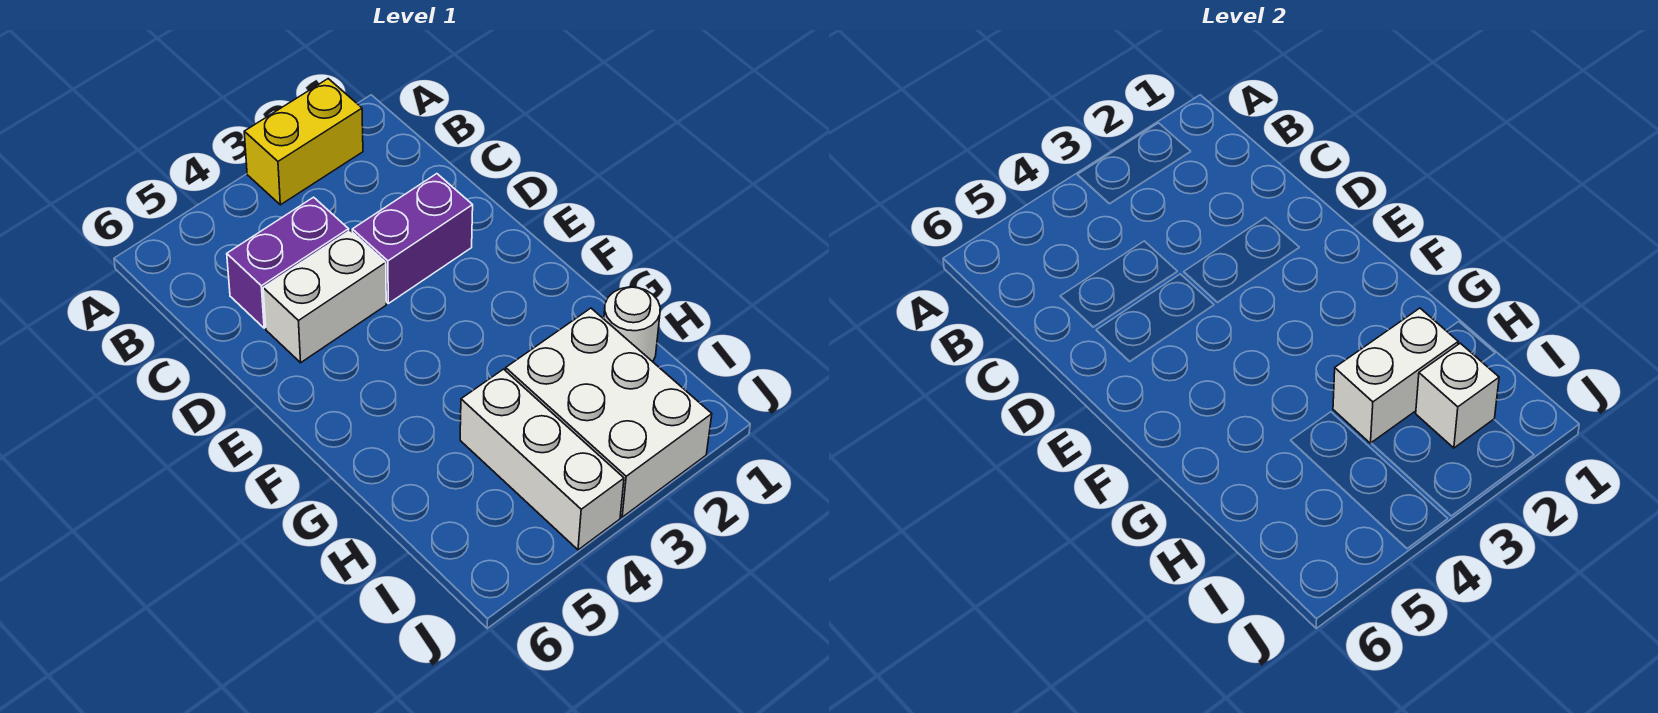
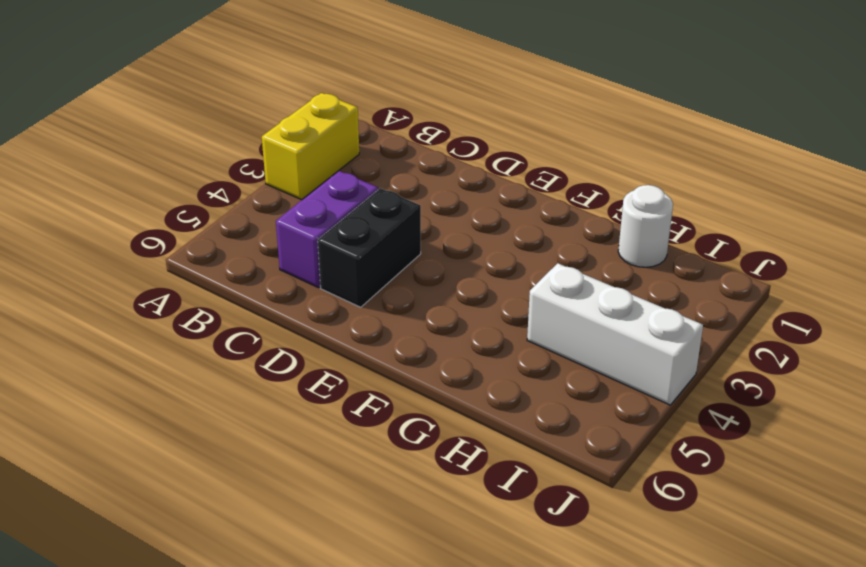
black brick D4:D5 level 1 -> white brick D4:D5 level 1
none -> purple brick D2:D3 level 1
none -> white brick H2:J3 level 1

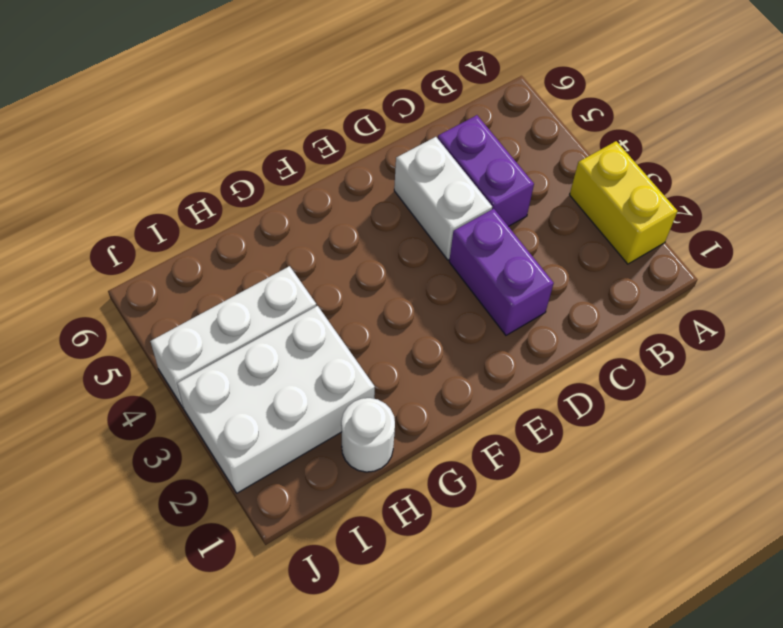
none -> white brick H2:H3 level 2
none -> white brick I2 level 2

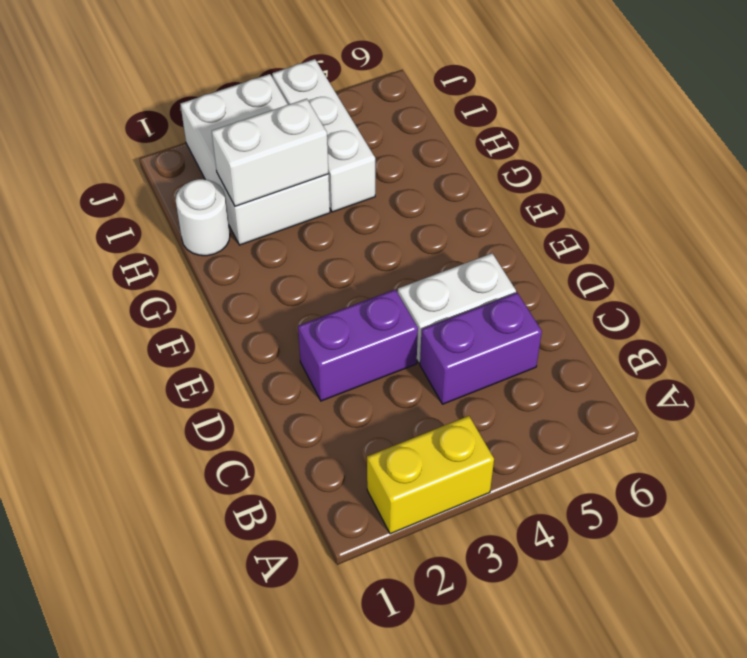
none -> white brick I2 level 2

